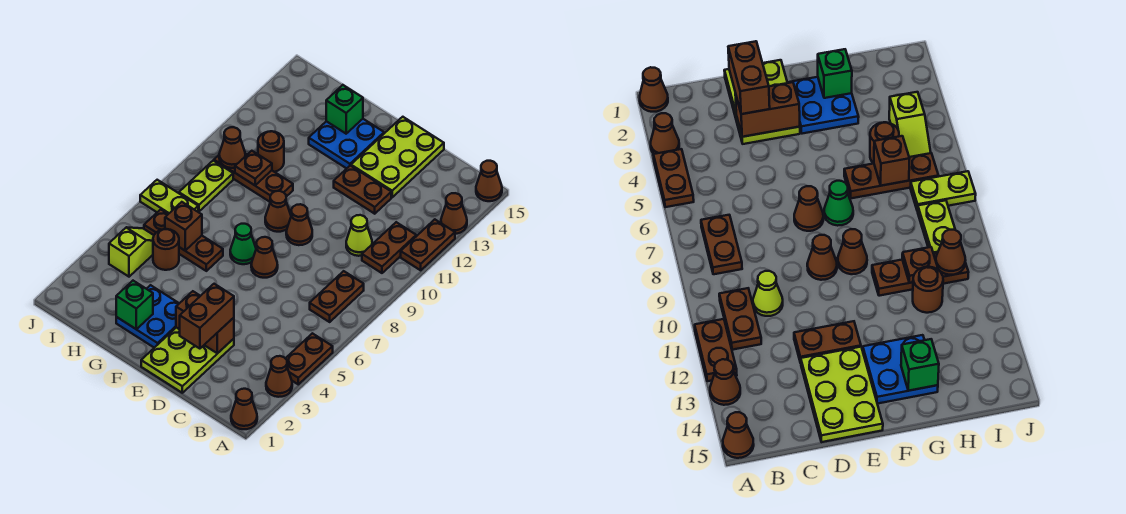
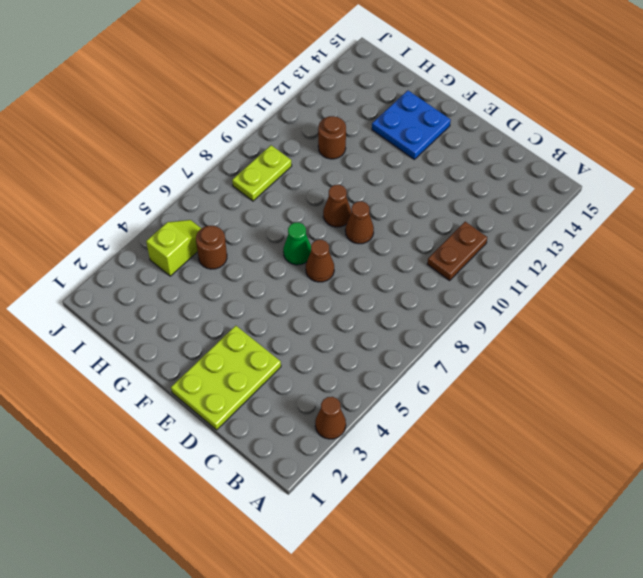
none -> brown cone A1 level 1
none -> brown plate A4:A5 level 1
none -> brown plate A11:A12 level 1
none -> brown cone A13 level 1

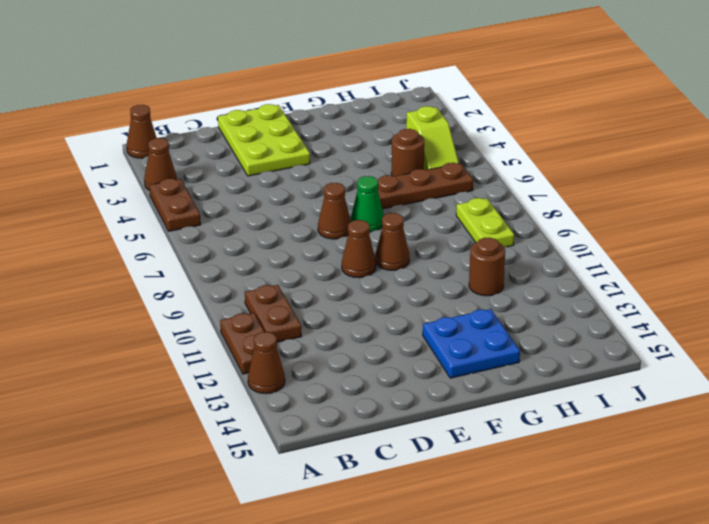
none -> brown cone A15 level 1
none -> brown plate B7:B8 level 1
none -> lime cone C10 level 1
none -> brown plate D12:E12 level 1

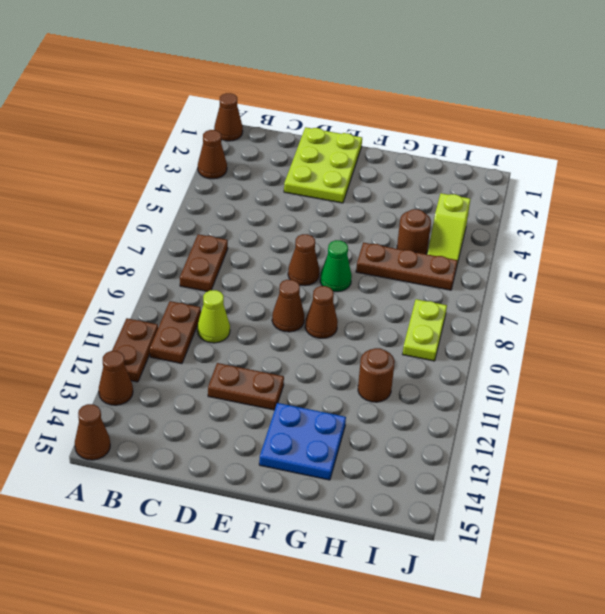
none -> brown plate A4:A5 level 1
none -> lime plate D13:E15 level 1
none -> blue plate F2:G3 level 1
none -> brown plate G10:I10 level 1

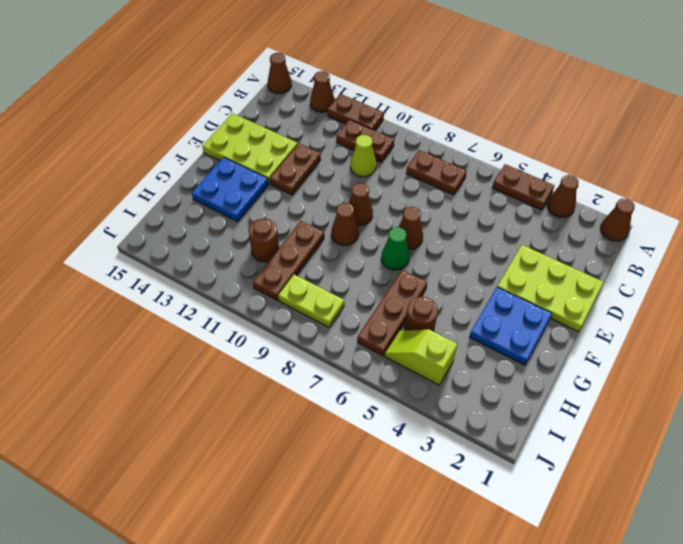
none -> lime plate I7:J7 level 1
none -> brown brick D3:E3 level 2
none -> green brick G2 level 2
none -> green brick G14 level 2

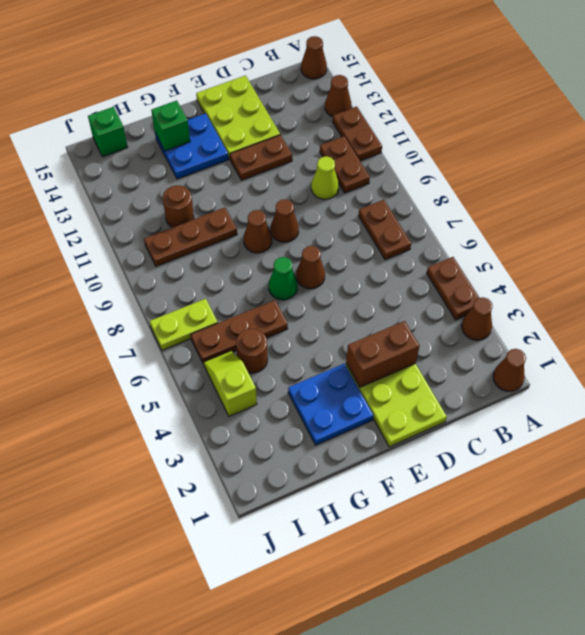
green brick I15 level 1 -> green brick G2 level 2
none -> lime plate I8:I9 level 1
none -> brown brick H6 level 2
none -> brown plate H10 level 2
none -> brown cone I10 level 2

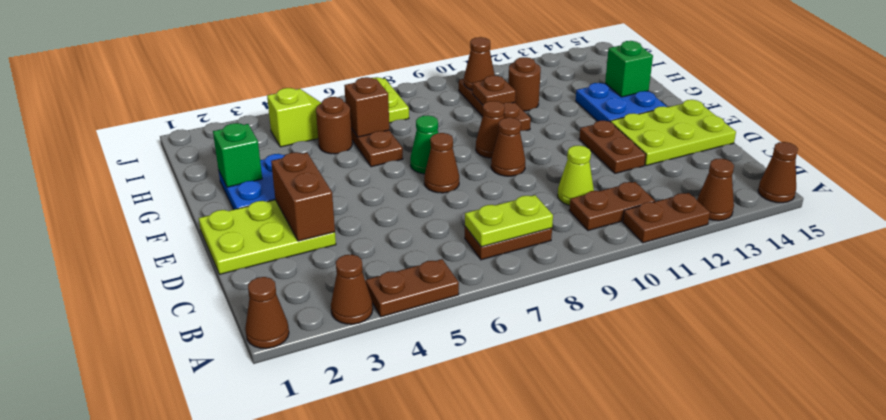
lime plate B7:B8 level 2 -> lime plate I8:I9 level 1
none -> brown brick D2:D3 level 3

